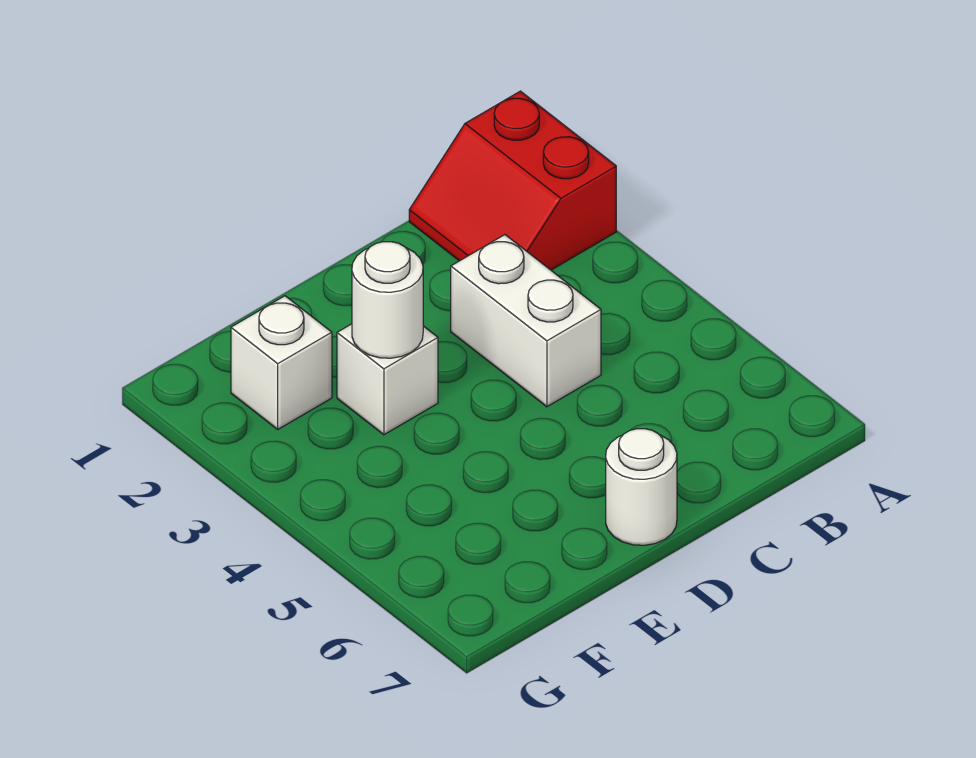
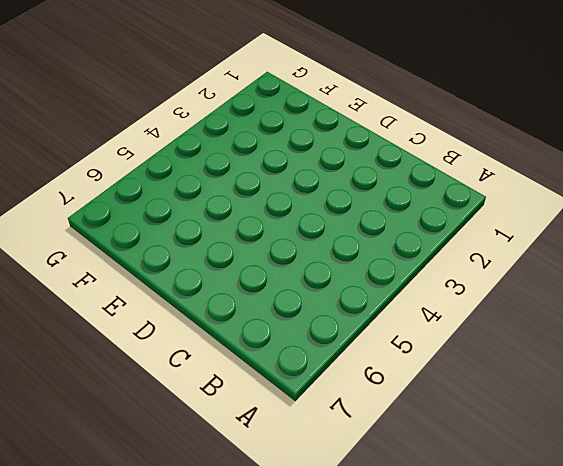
none -> red slope A1:B2 level 1 top A
none -> white brick C3:C4 level 1

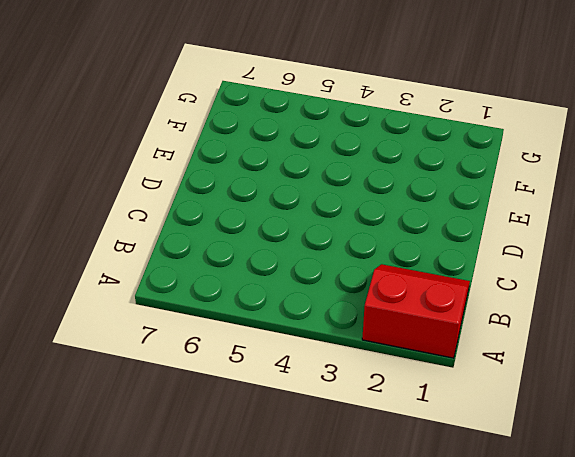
none -> white brick C3:C4 level 1
none -> white round brick D7 level 1

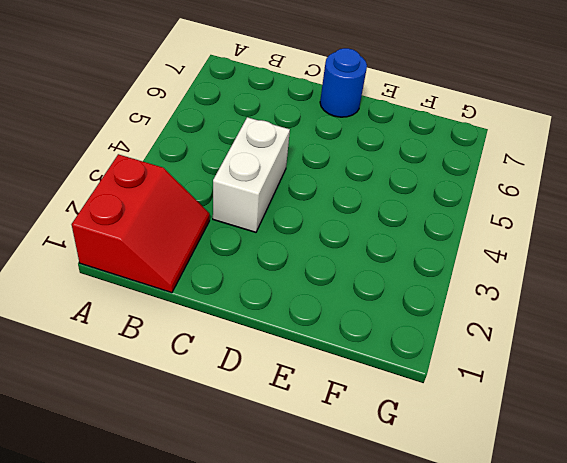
blue round brick D7 level 1 -> white round brick D7 level 1
none -> white brick E3 level 1
none -> white brick F2 level 1

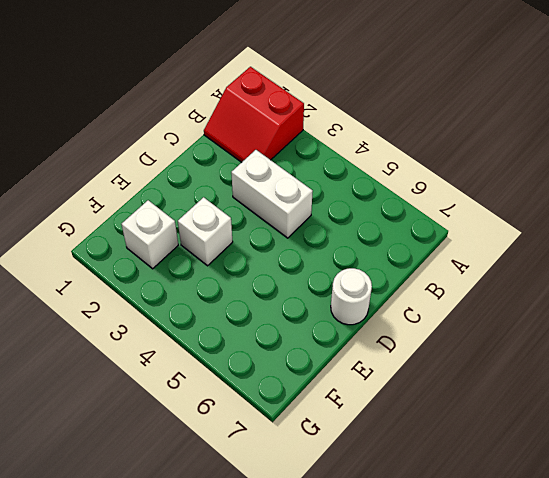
none -> white round brick E3 level 2

